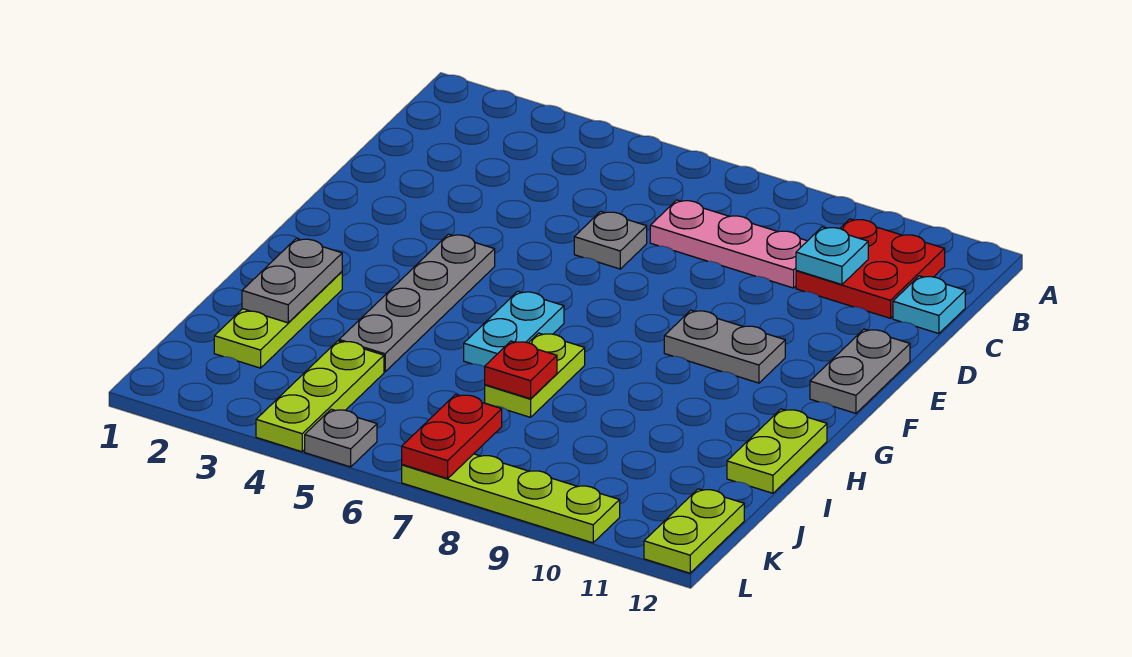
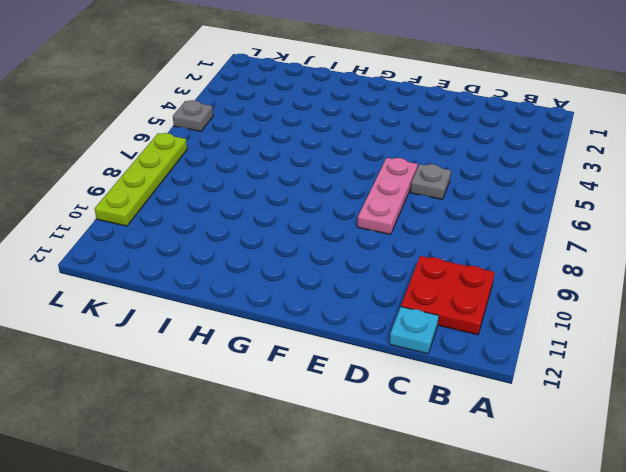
pink plate E6:E8 level 1 -> pink plate C7:C9 level 1
none -> grey plate E12:F12 level 1
none -> grey plate F4:I4 level 1
none -> grey plate F9:F10 level 1

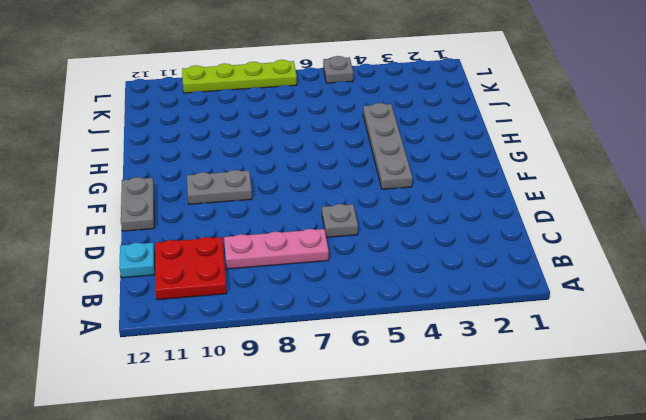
none -> cyan plate G6:H6 level 1
none -> lime plate H2:J2 level 1
none -> lime plate H7:I7 level 1

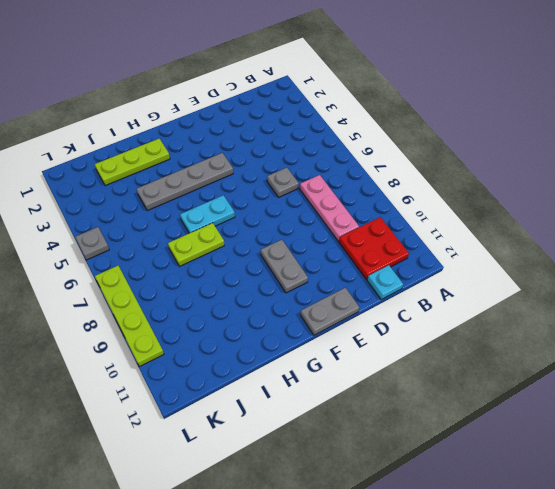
none -> lime plate H12:I12 level 1
none -> lime plate J4:L4 level 1
none -> lime plate K12:L12 level 1

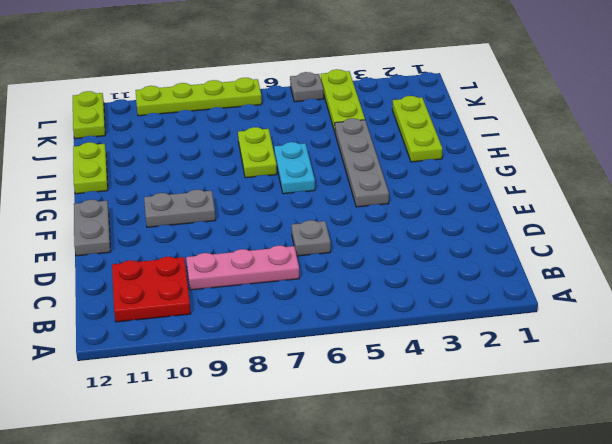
none -> cyan plate C12 level 1
none -> cyan plate C10 level 2
none -> grey plate H2:I2 level 2

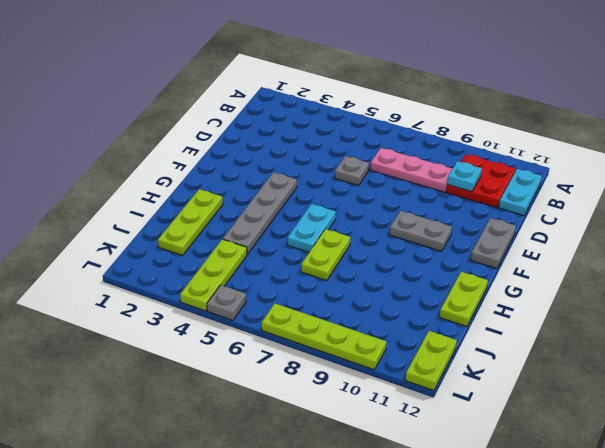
cyan plate B12:C12 level 1 -> cyan plate C12 level 1
none -> grey plate H2:I2 level 2
none -> red plate I7 level 2
none -> red plate K7:L7 level 2

